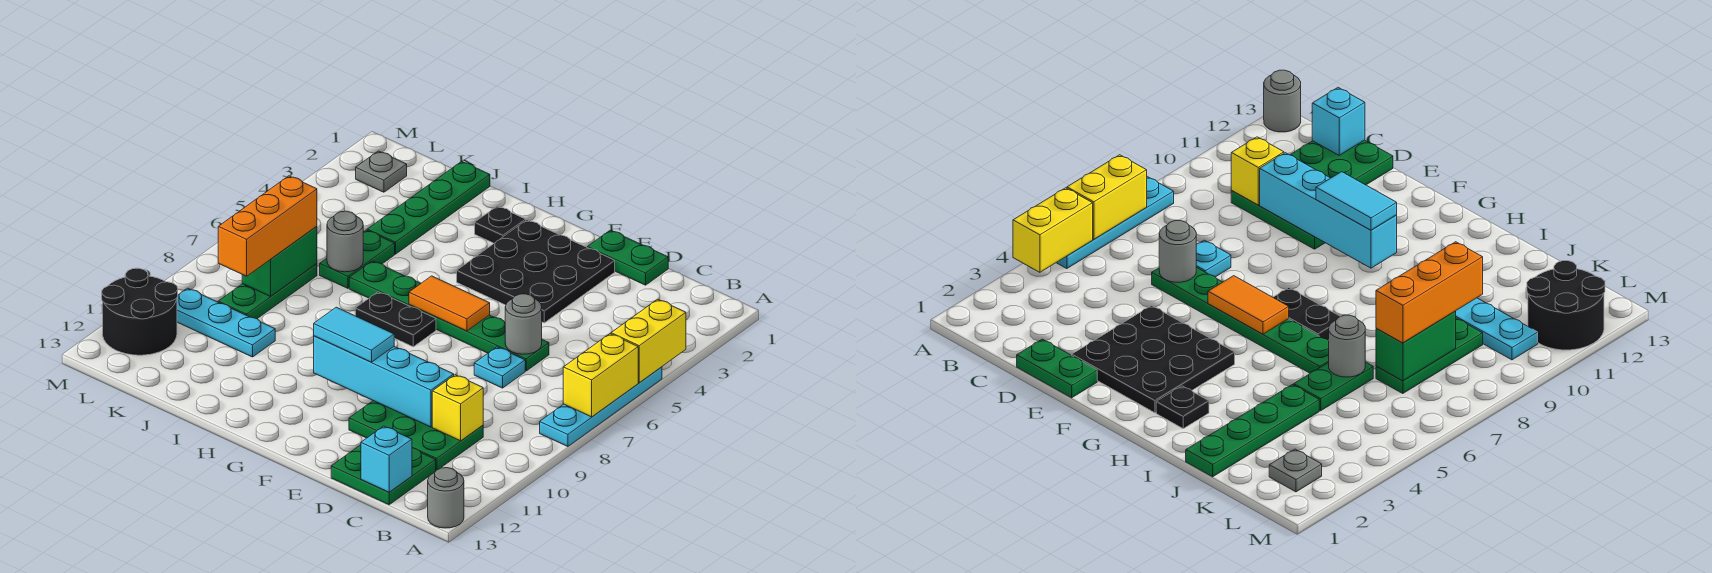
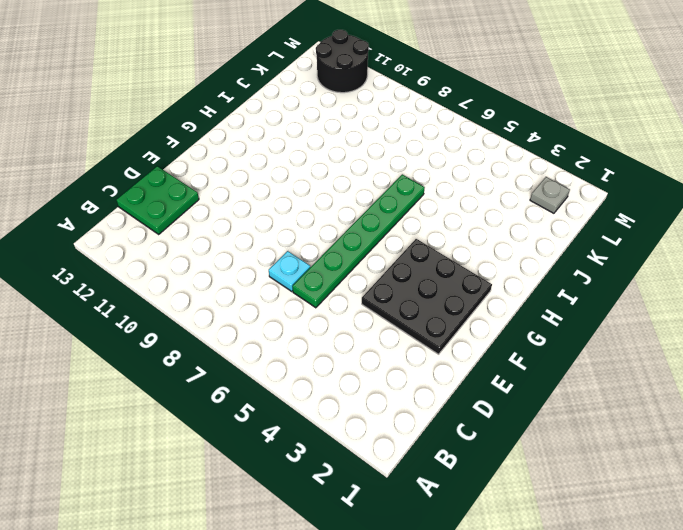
none -> cyan plate A5:A8 level 1
none -> grey round brick A13 level 1
none -> green plate C10:E11 level 1

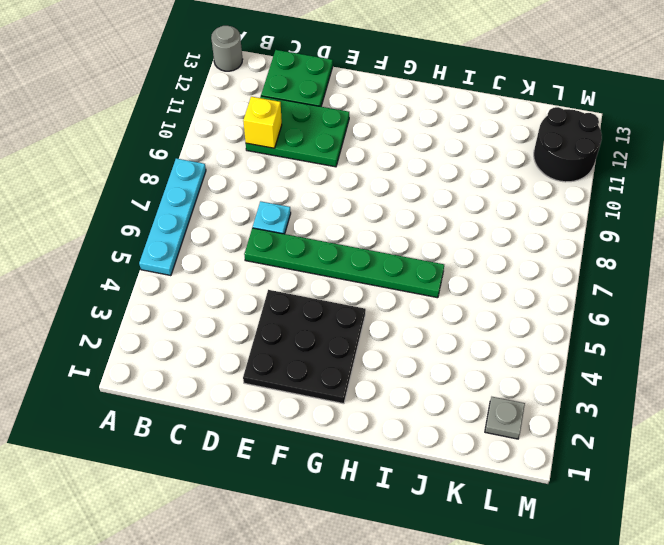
none -> green plate D1:E1 level 1
none -> black plate G7:H7 level 1
none -> black plate H2 level 1

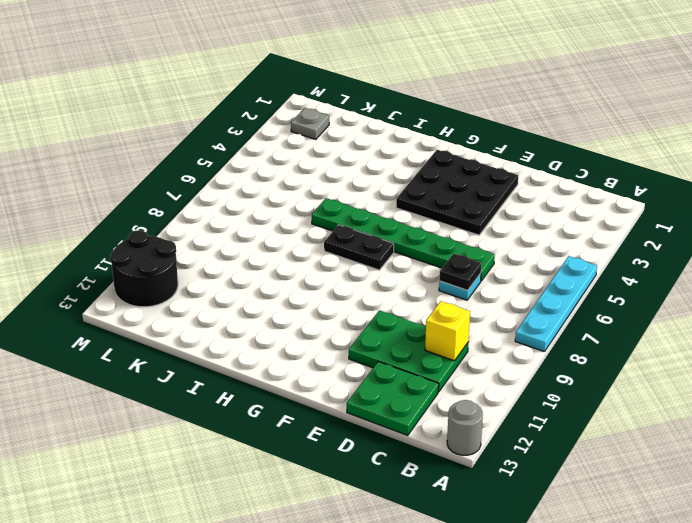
black plate D7 level 2 -> black plate H2 level 1
none -> green plate D1:E1 level 1
none -> green plate J1:J4 level 1
none -> green plate J5:J6 level 1

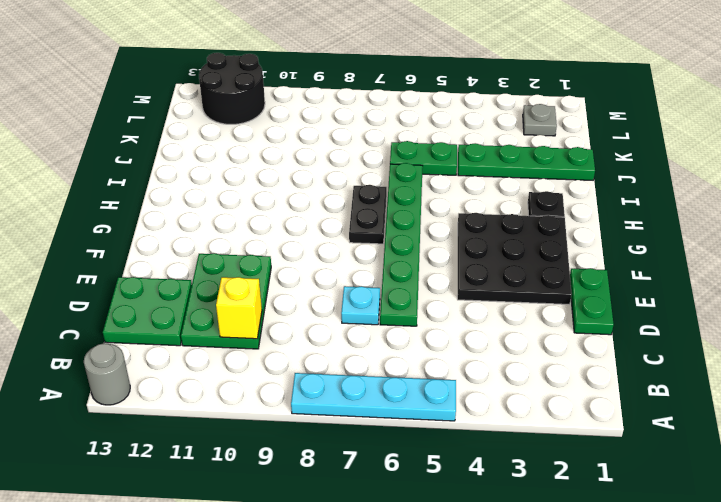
none -> cyan plate J10:L10 level 1
none -> green plate K7:K9 level 1
none -> yellow brick A4:A5 level 2

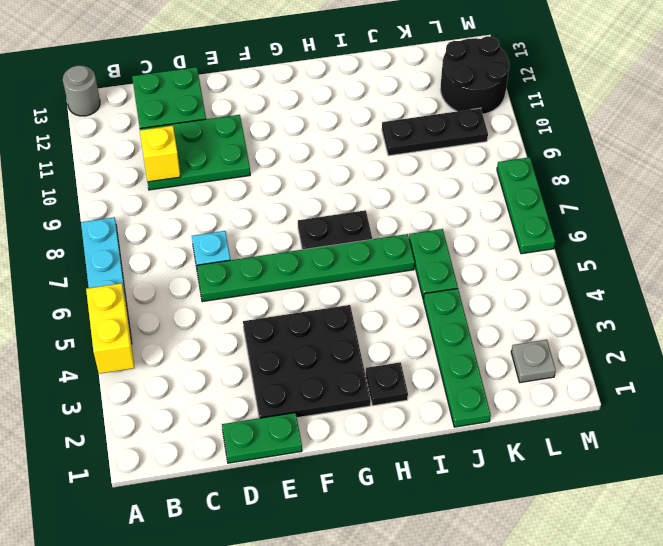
black plate J10:L10 level 1 -> cyan plate J10:L10 level 1
green plate M6:M8 level 1 -> green plate K7:K9 level 1
none -> yellow brick A6:A7 level 2
none -> cyan brick C13 level 2
none -> grey round brick D6 level 2

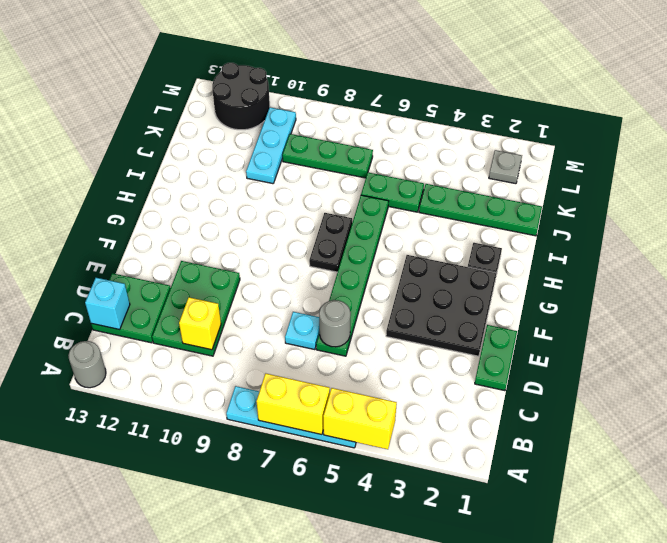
none -> cyan brick D10:G10 level 2
none -> orange tile F6:G6 level 2
none -> grey round brick J6 level 2

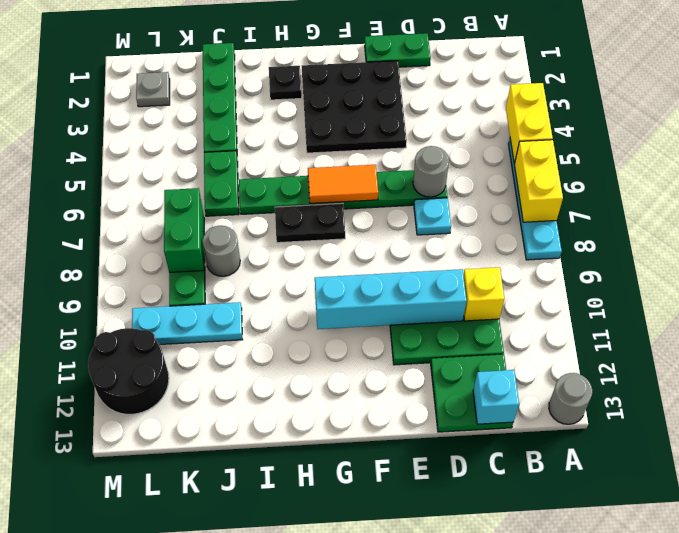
grey round brick J8 level 1 -> grey round brick J6 level 2
none -> cyan tile F10:G10 level 3
none -> orange brick K7:K9 level 3

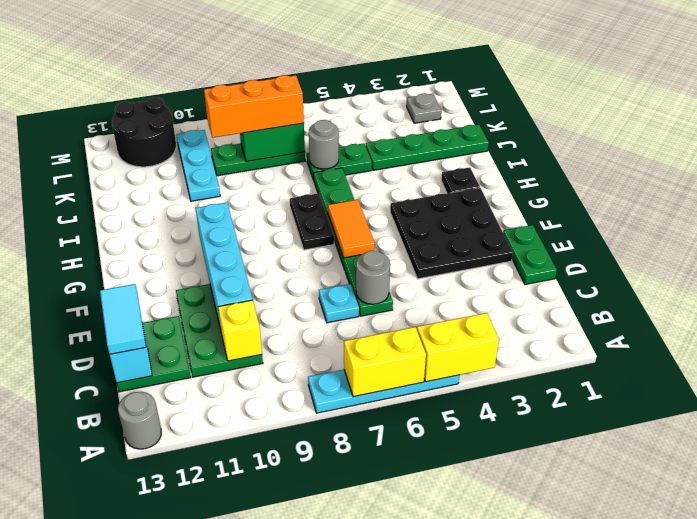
cyan tile C13:D13 level 3 -> cyan tile F10:G10 level 3

